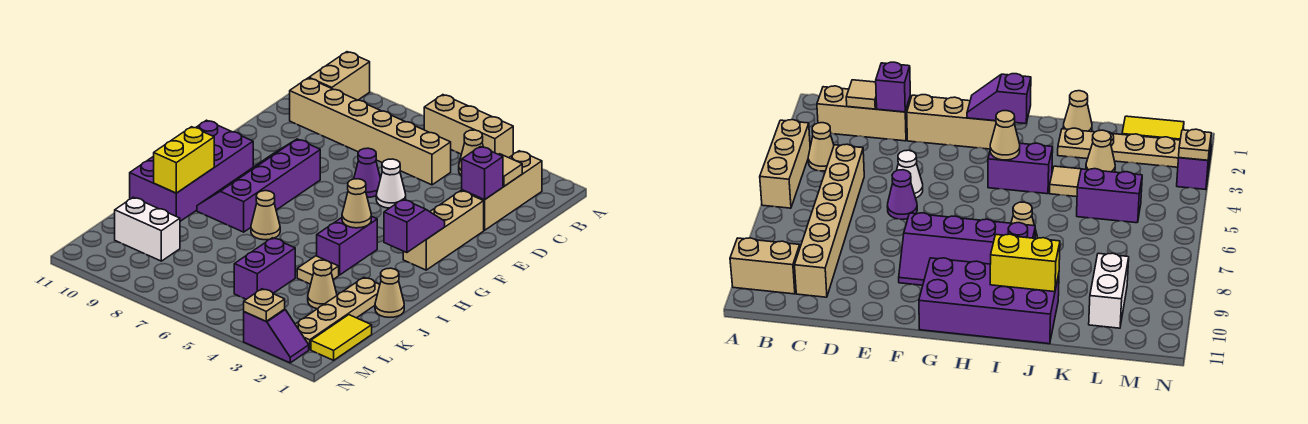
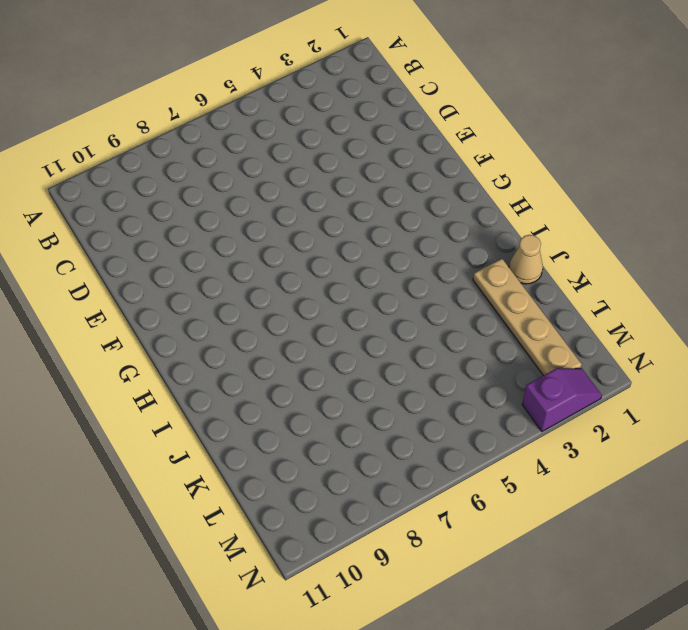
none -> tan brick A4:A6 level 1
none -> tan brick A10:B10 level 1
none -> tan brick B2:D2 level 1

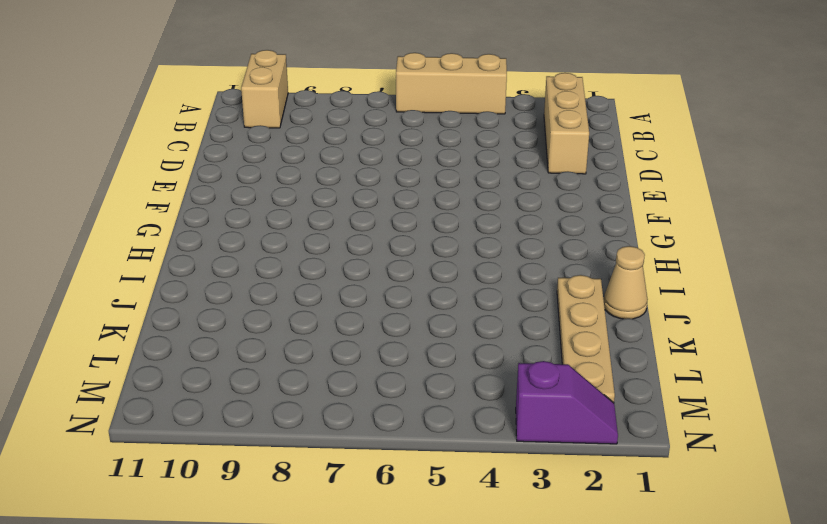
none -> tan cone B4 level 1
none -> tan brick C5:C10 level 1
none -> tan brick E2:G2 level 1

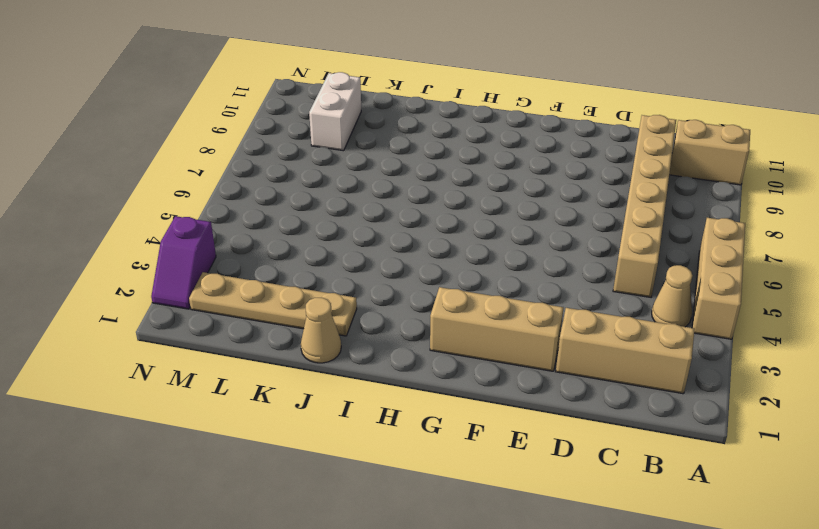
none -> white cone E5 level 1
none -> purple cone E6 level 1
none -> purple slope F8:I9 level 1 top 8

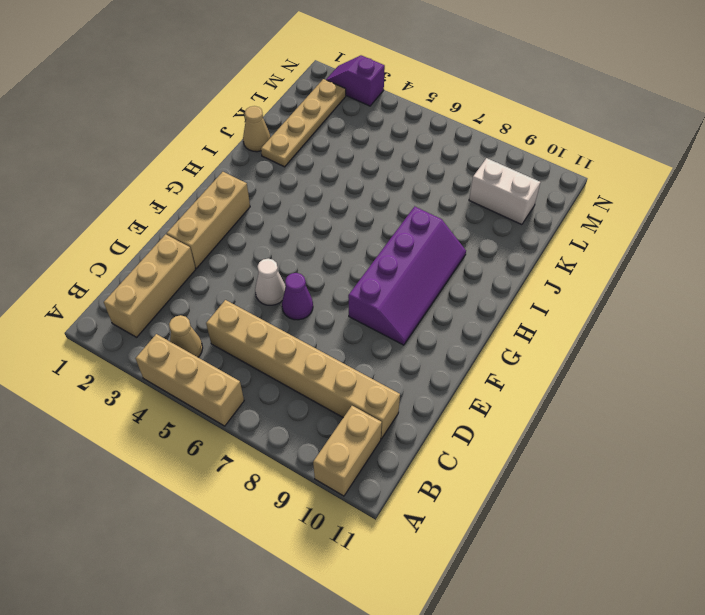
none -> purple brick G10:J11 level 1
none -> purple brick H4:I4 level 1
none -> tan cone I7 level 1

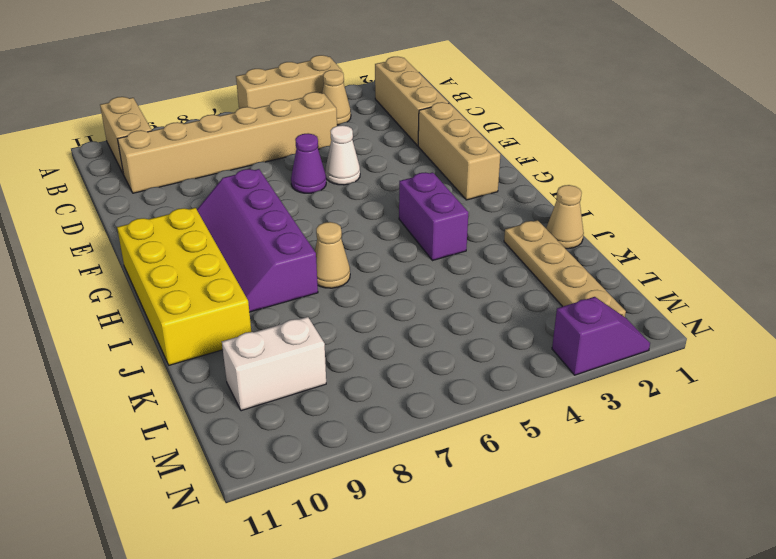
yellow brick G10:J11 level 1 -> purple brick G10:J11 level 1
none -> tan tile J4 level 1
none -> tan cone K3 level 1
none -> purple brick K5:L5 level 1

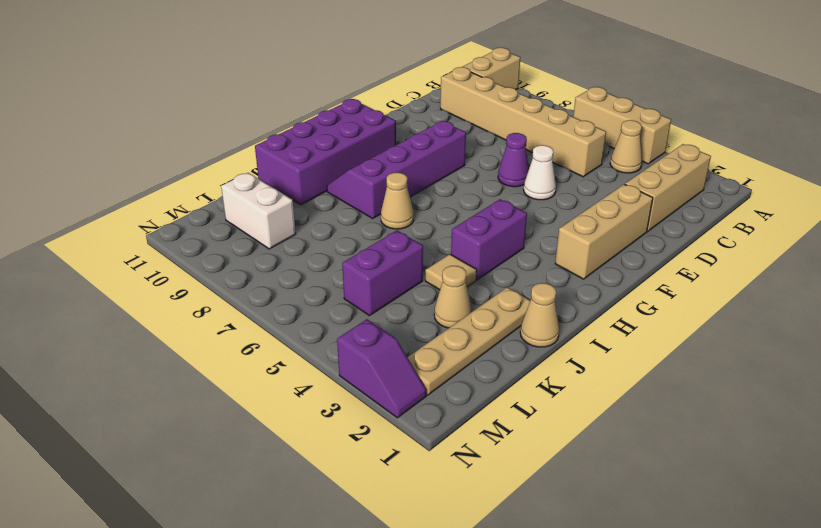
none -> yellow tile L1:M1 level 1
none -> tan tile C2 level 2
none -> purple brick D2 level 2

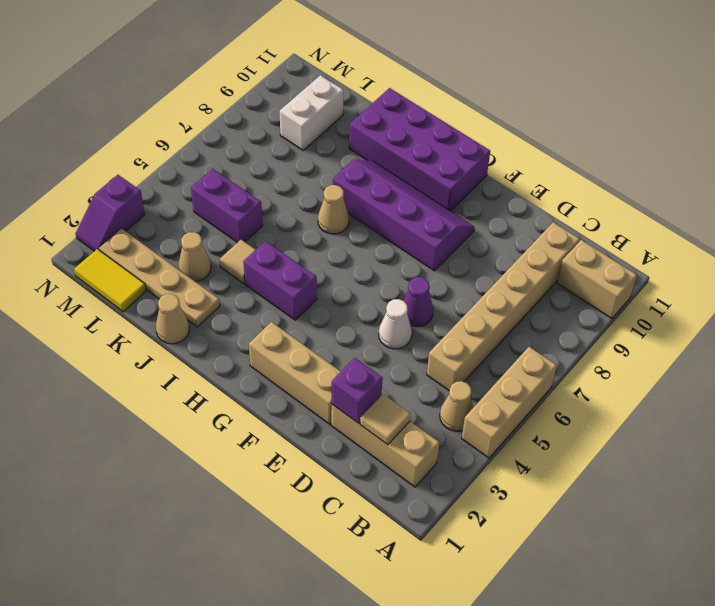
none -> purple slope G2:H2 level 2 top H
none -> tan cone H4 level 2
none -> yellow brick I10:J10 level 2

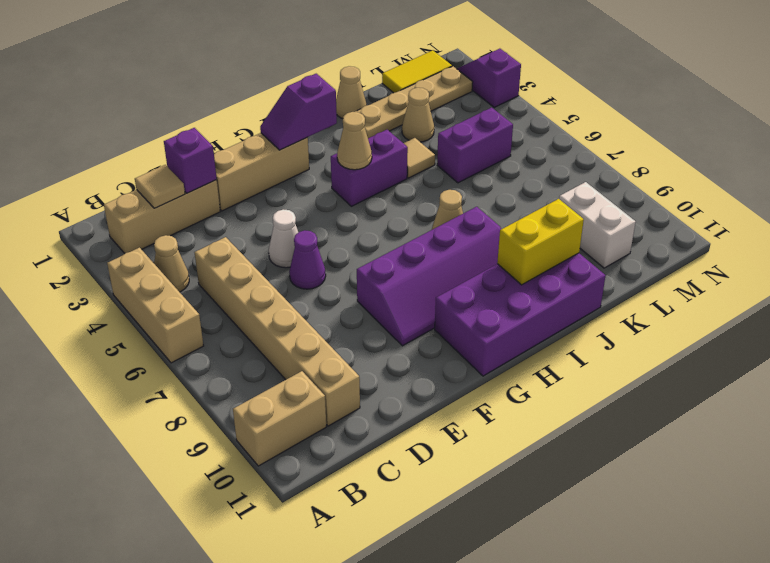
none -> tan plate N3 level 2

